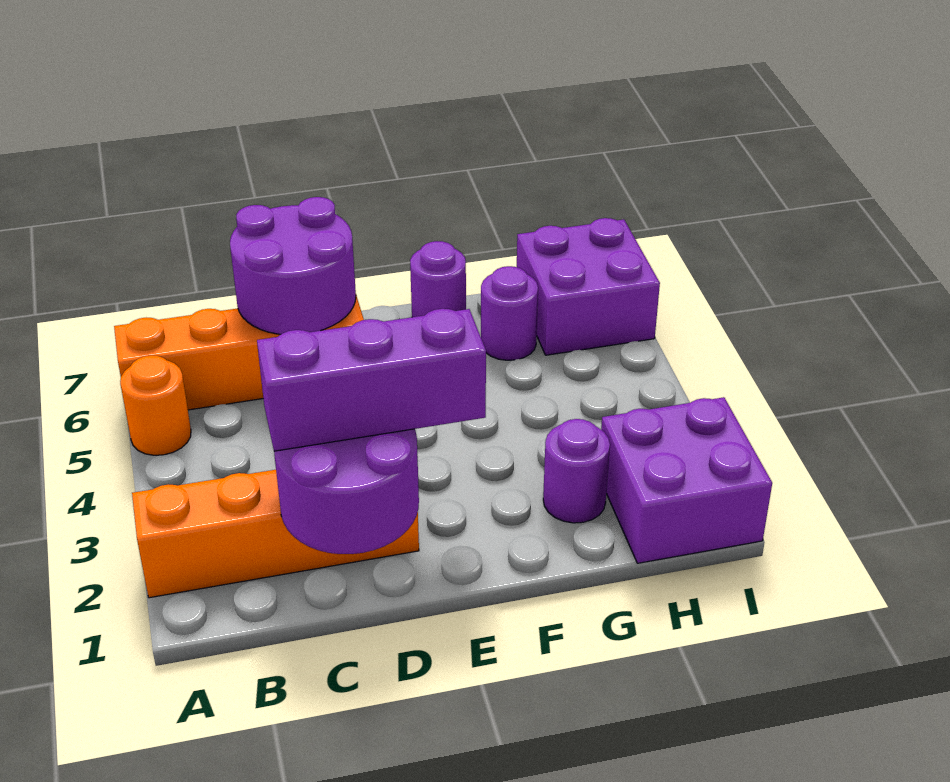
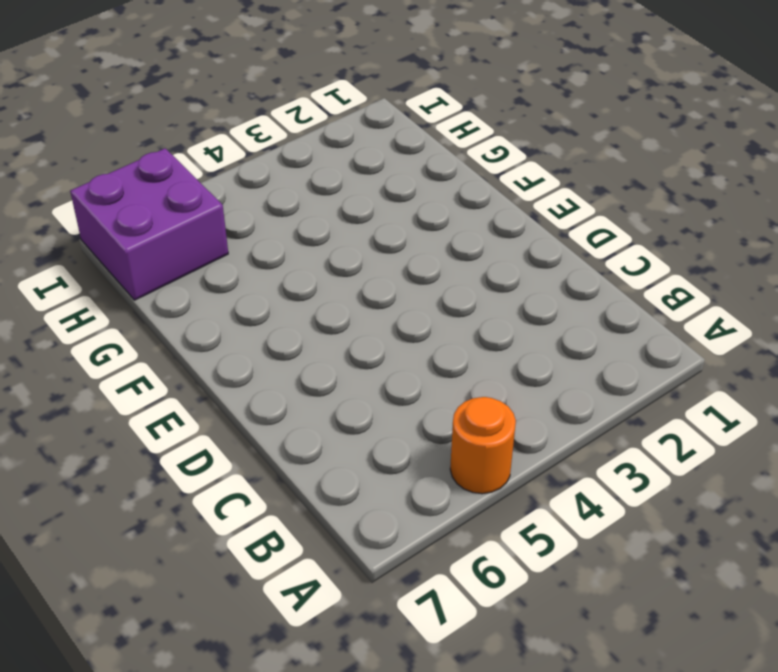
none -> orange brick A2:D2 level 1
none -> orange brick A6:D6 level 1

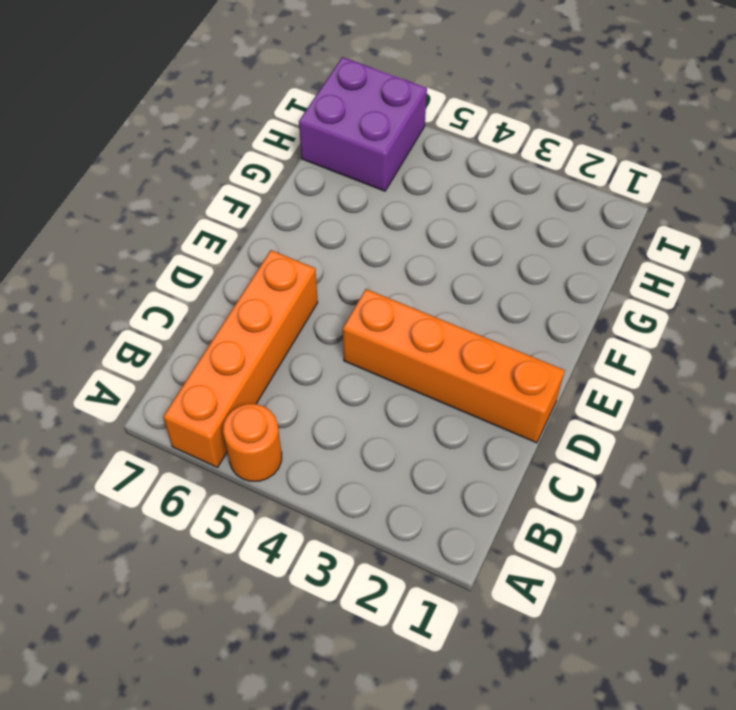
orange brick D1:D4 level 1 -> orange brick A2:D2 level 1
none -> purple round brick F7 level 1
none -> purple round brick G2 level 1

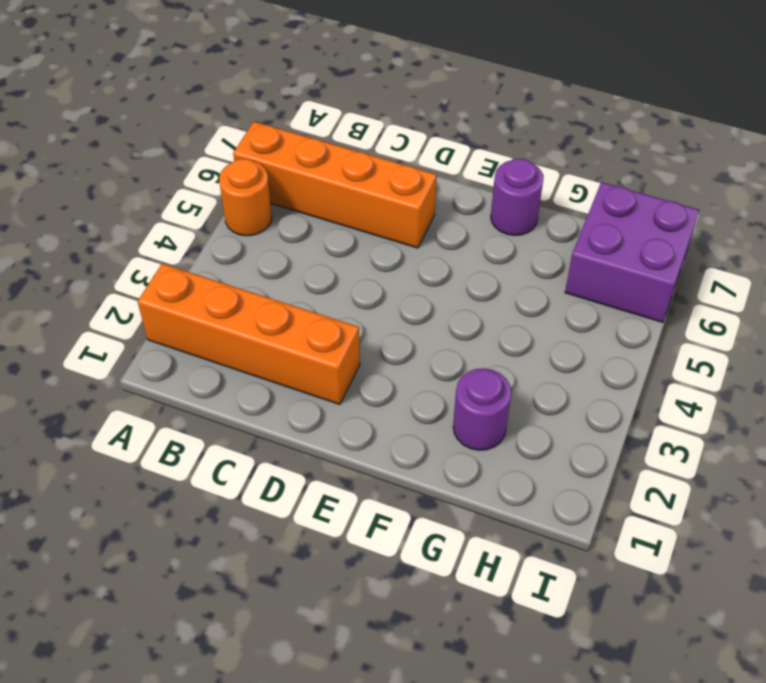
none -> purple round brick G6 level 1
none -> purple brick H1:I2 level 1

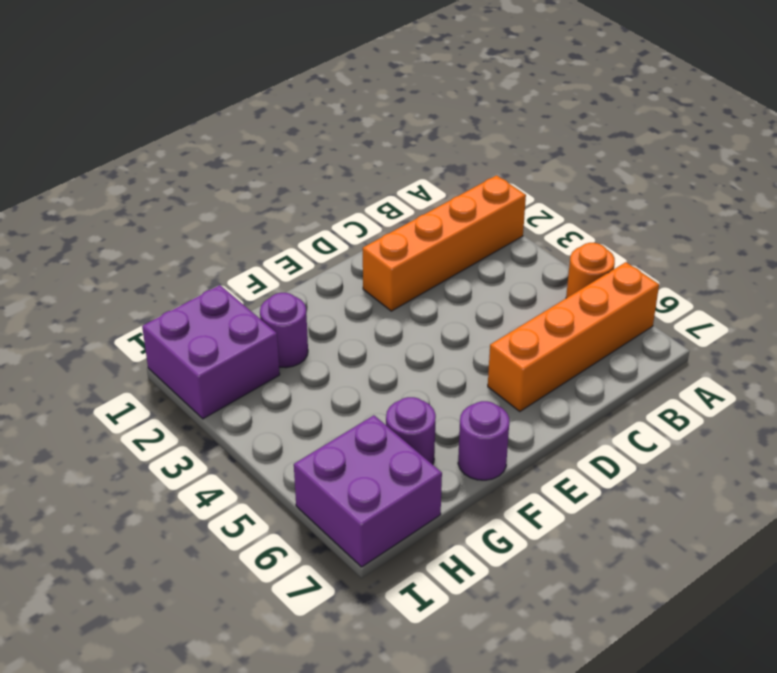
none -> purple round brick C1:D2 level 2
none -> purple round brick C6:D7 level 2

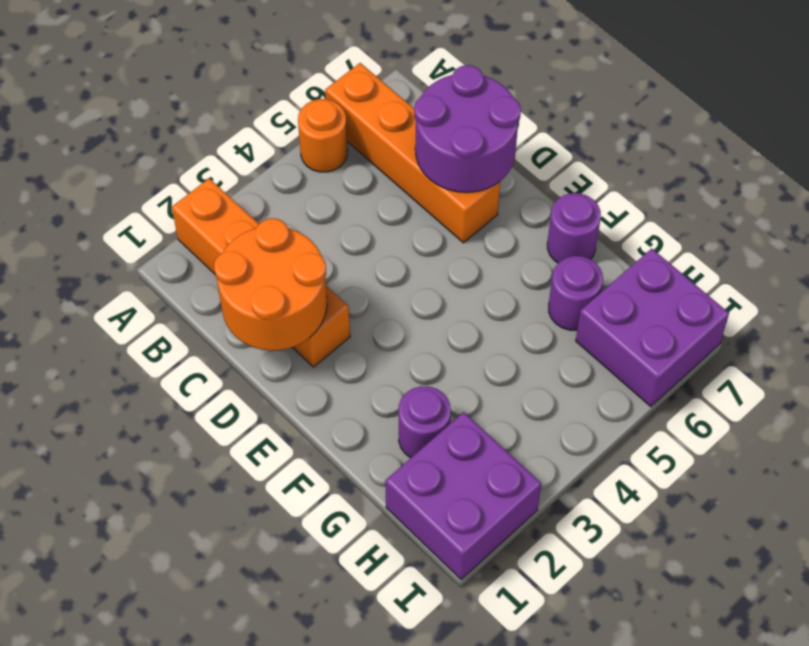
orange round brick C1:D2 level 2 -> purple round brick C1:D2 level 2
none -> purple brick C2:E2 level 3

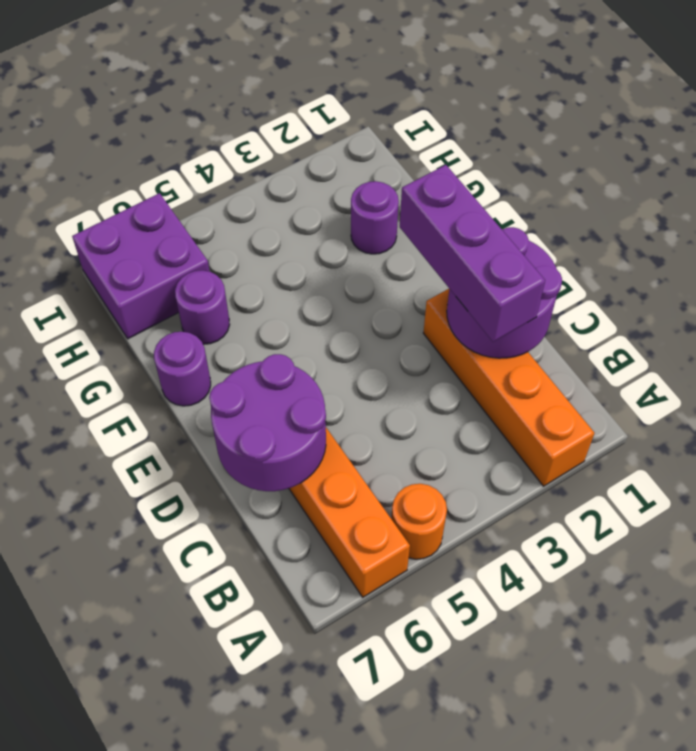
none -> purple brick H1:I2 level 1

